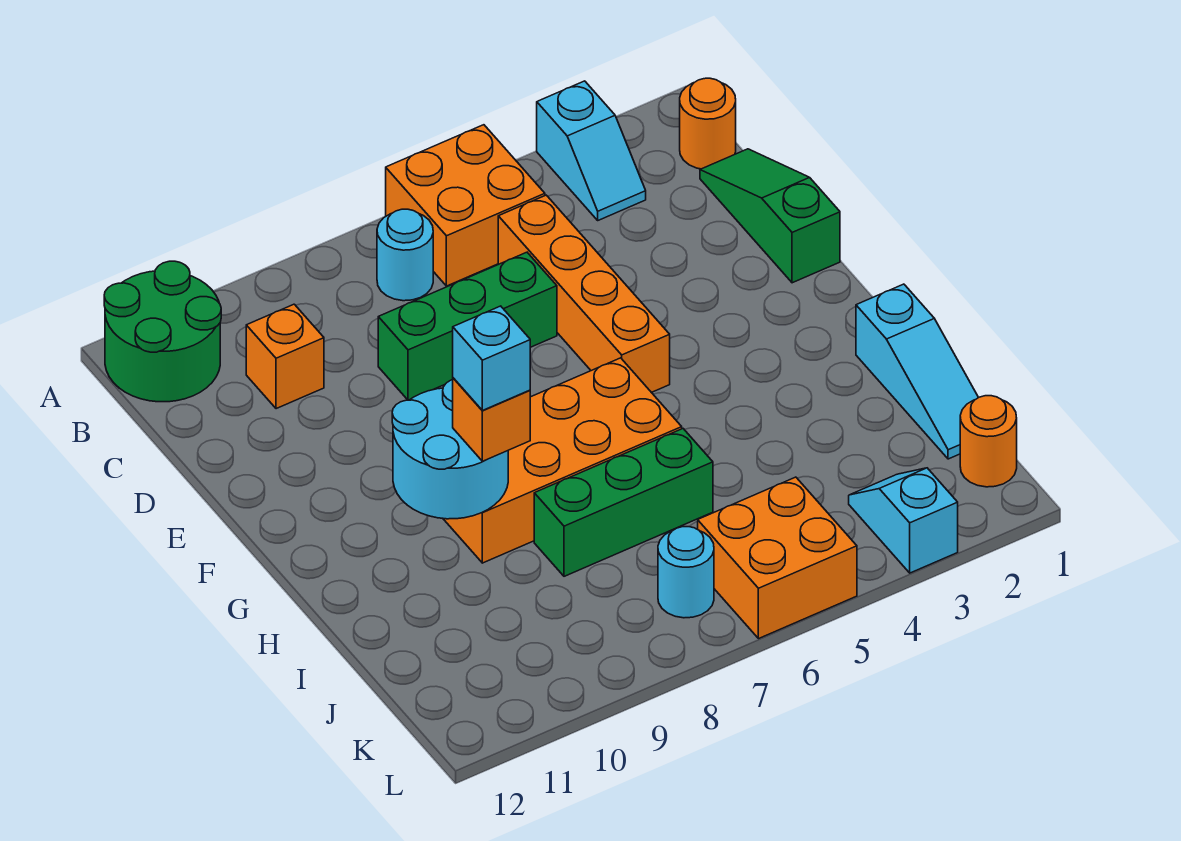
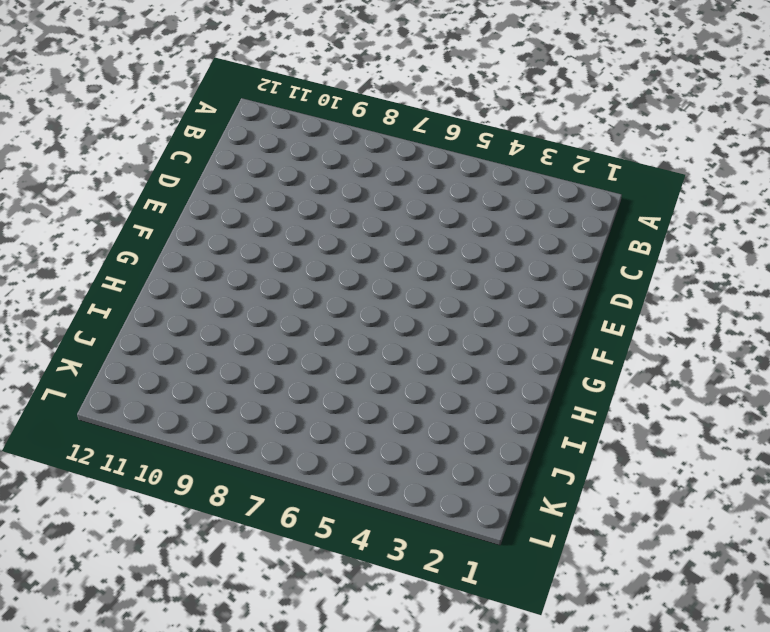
none -> cyan slope A3:B3 level 1 top A
none -> orange brick A5:B6 level 1
none -> green round brick A11:B12 level 1

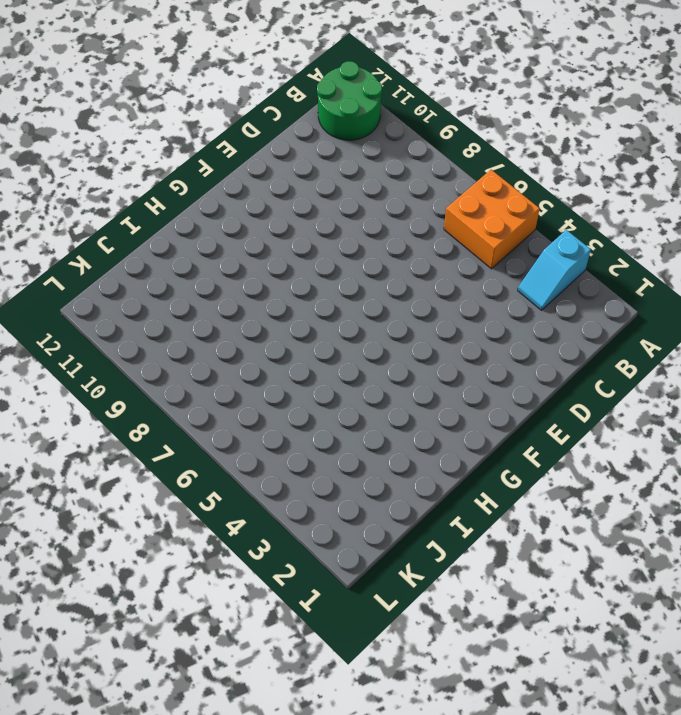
none -> orange round brick B1 level 1
none -> cyan round brick B7 level 1
none -> green slope C1:E1 level 1 top E

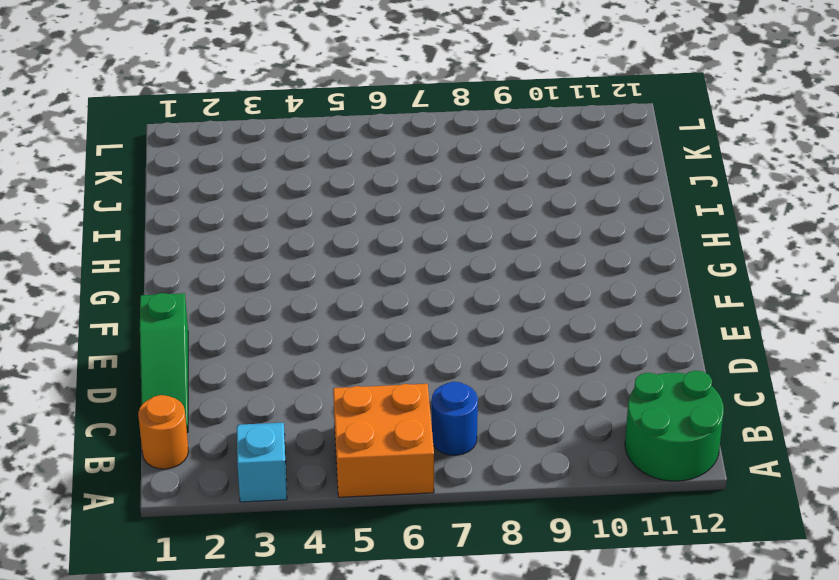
blue round brick B7 level 1 -> cyan round brick B7 level 1
none -> orange brick C5:F5 level 1
none -> orange brick C10 level 1
none -> green brick D6:D8 level 1

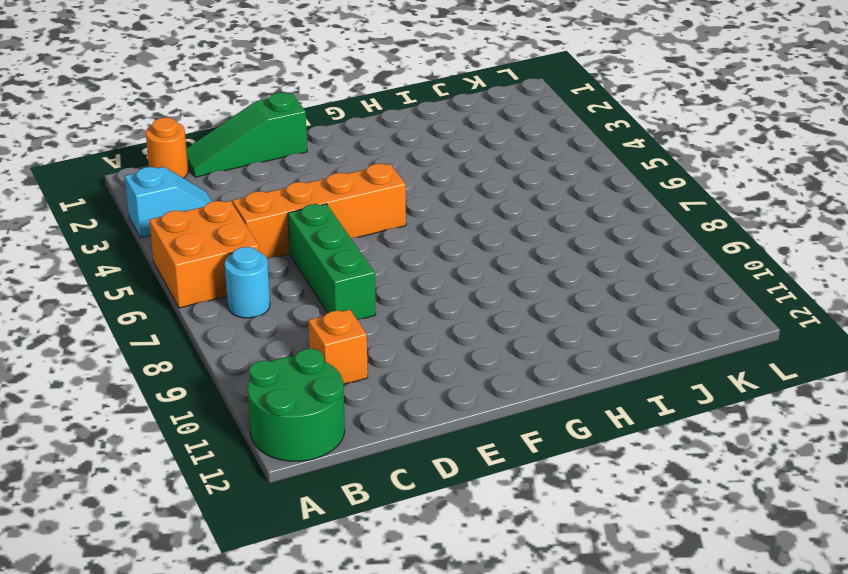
none -> orange brick G6:H9 level 1
none -> cyan slope H1:J1 level 1 top H
none -> green brick I6:I8 level 1

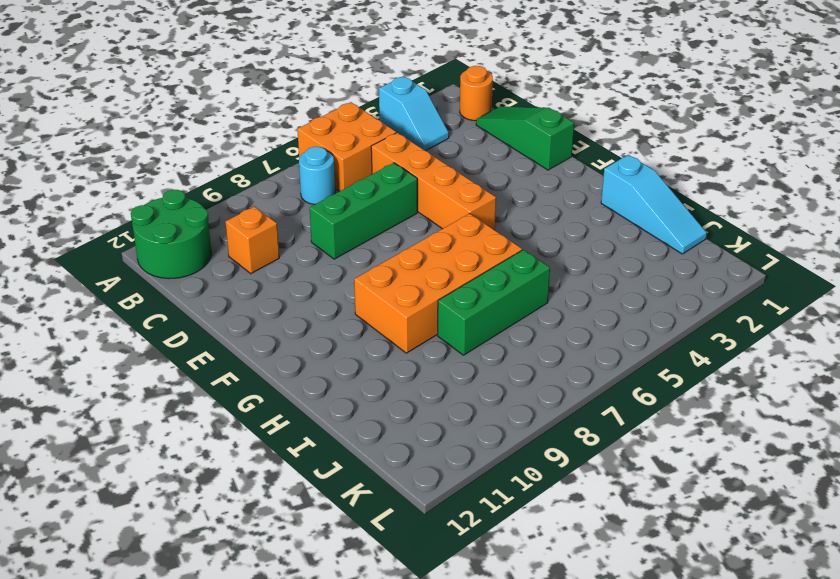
none -> orange round brick K1 level 1
none -> cyan slope K3:L3 level 1 top L
none -> orange brick K5:L6 level 1

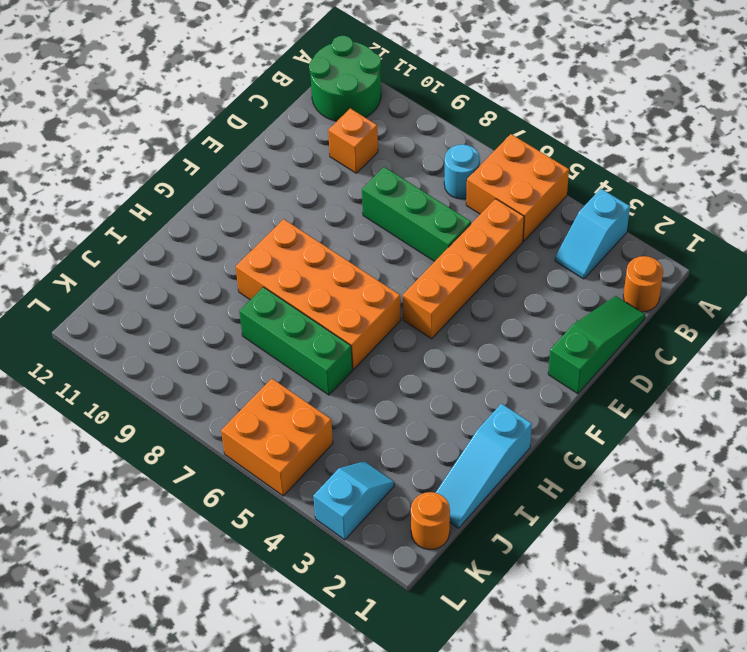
none -> cyan round brick K7 level 1
none -> cyan round brick G9:H10 level 2
none -> orange brick H9 level 3

